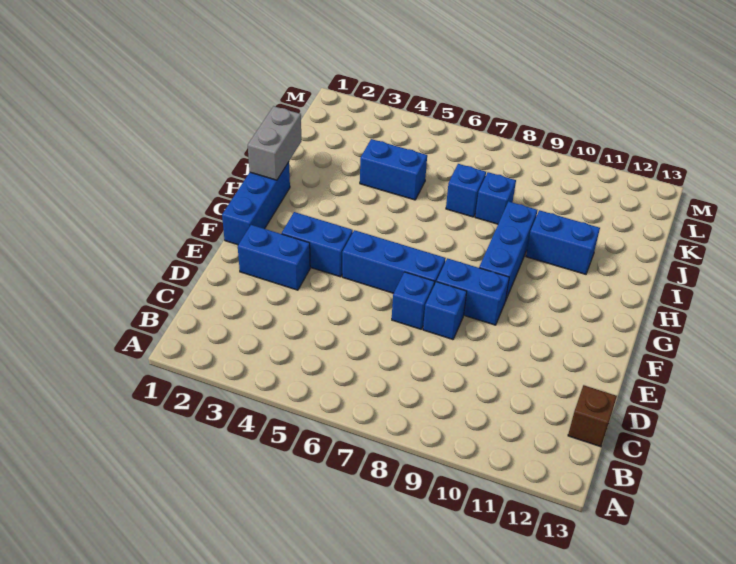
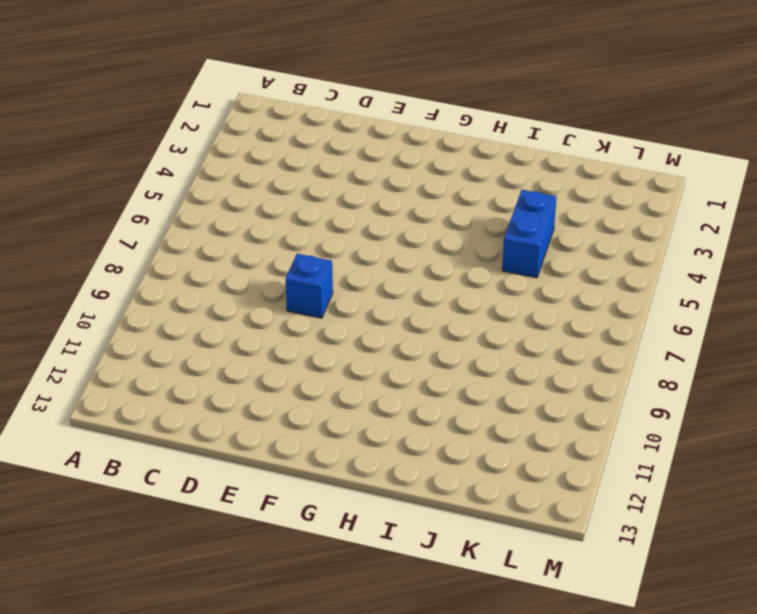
none -> brown brick C13 level 1
none -> blue brick E2:E3 level 1
none -> blue brick E7 level 1

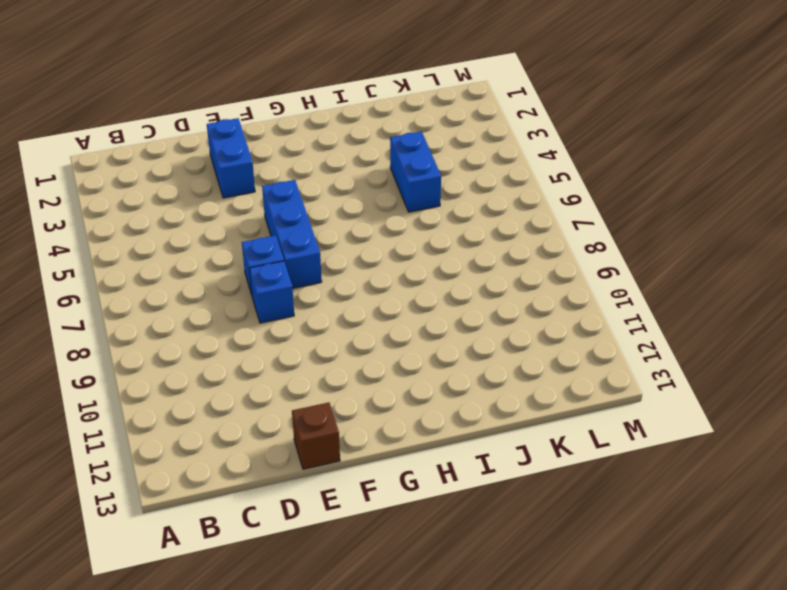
brown brick E13 level 1 -> brown brick C13 level 1
none -> blue brick F1:H1 level 1
none -> blue brick F3:F4 level 1
none -> blue brick F8:F9 level 1

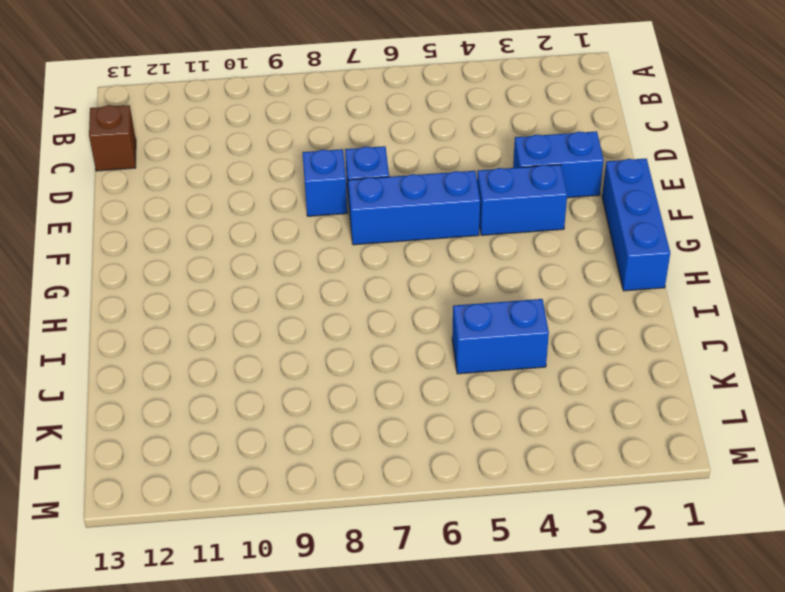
none -> blue brick F8:F9 level 1
none -> blue brick G9:I9 level 1
none -> blue brick I10:I11 level 1

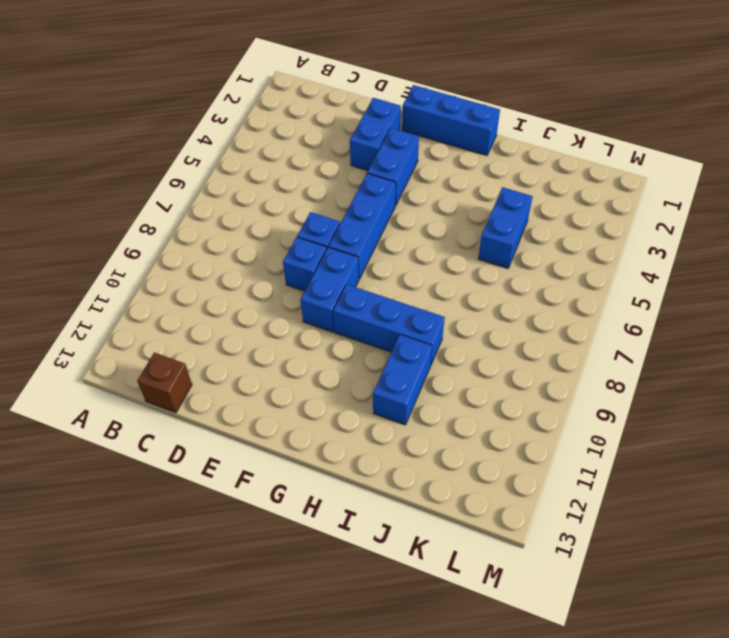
none -> blue brick J7 level 1
none -> blue brick J8 level 1
none -> grey brick H1:I1 level 2

